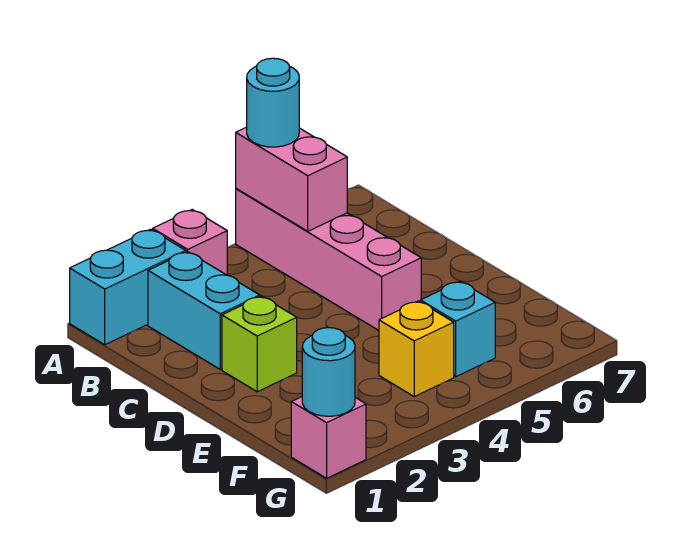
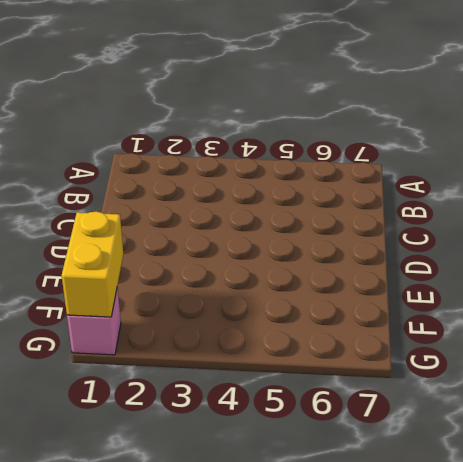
yellow brick F1:G1 level 2 -> cyan round brick G1 level 2
none -> cyan brick A1:A2 level 1
none -> pink brick A3 level 1

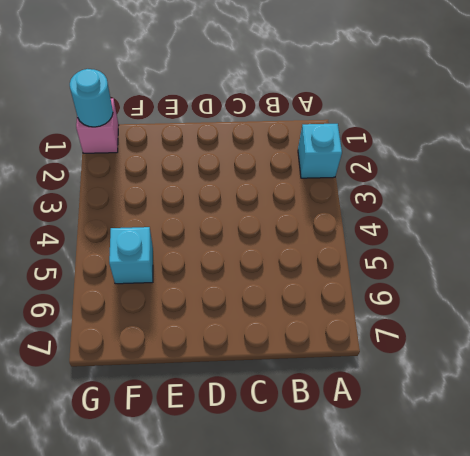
cyan brick A2 level 1 -> cyan brick A1:A2 level 1
none -> pink brick A3 level 1
none -> pink brick A5:D5 level 1

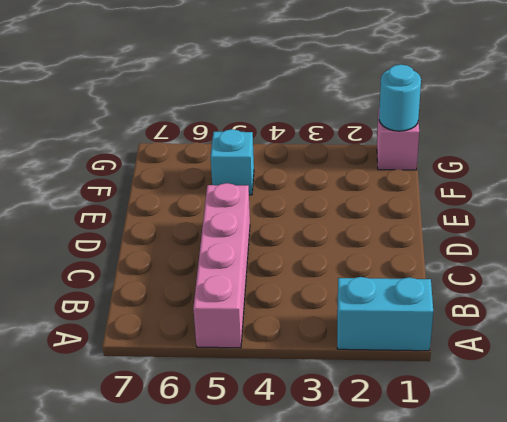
none -> pink brick A3 level 1
none -> cyan brick B2:C2 level 1

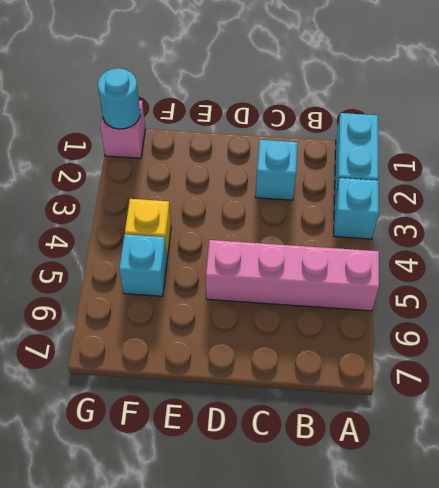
cyan brick A3 level 1 -> pink brick A3 level 1
cyan brick C2 level 1 -> cyan brick B2:C2 level 1
none -> lime brick D2 level 1
none -> pink brick A5:B5 level 2

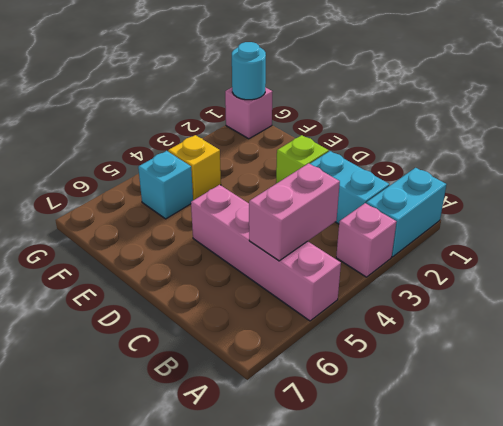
pink brick B4:B5 level 2 -> pink brick A5:B5 level 2
none -> cyan round brick A5 level 3

